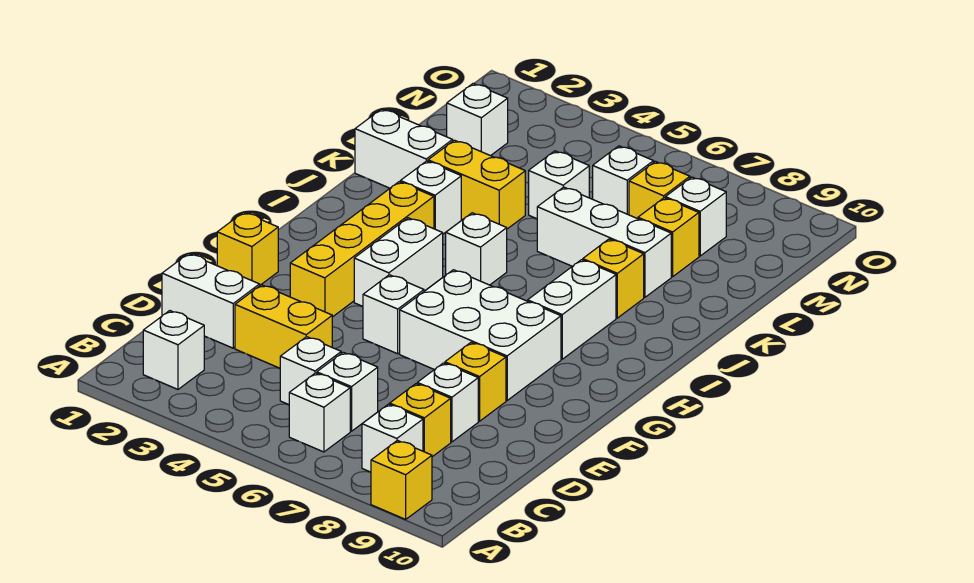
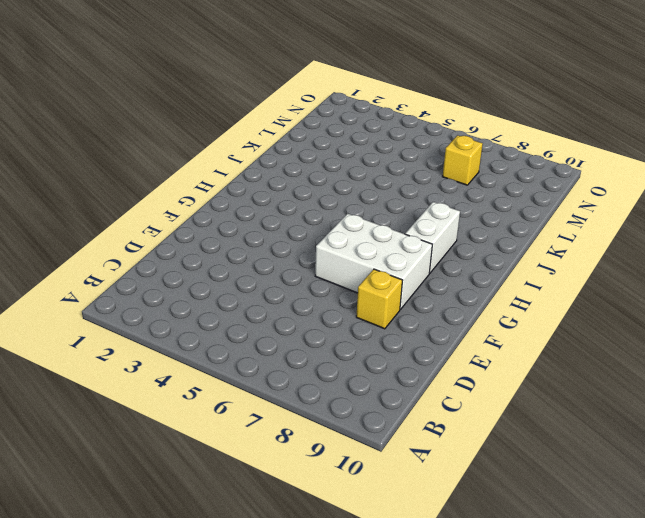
none -> yellow brick A9 level 1
none -> white brick B2 level 1
none -> white brick B6 level 1

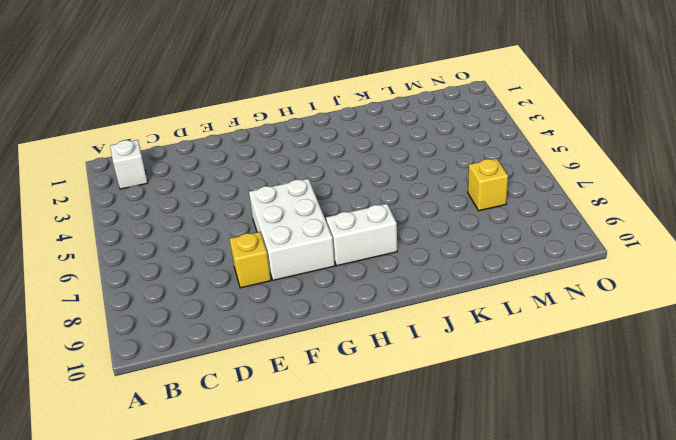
none -> yellow brick A9 level 1
none -> white brick B6 level 1
none -> white brick B8 level 1

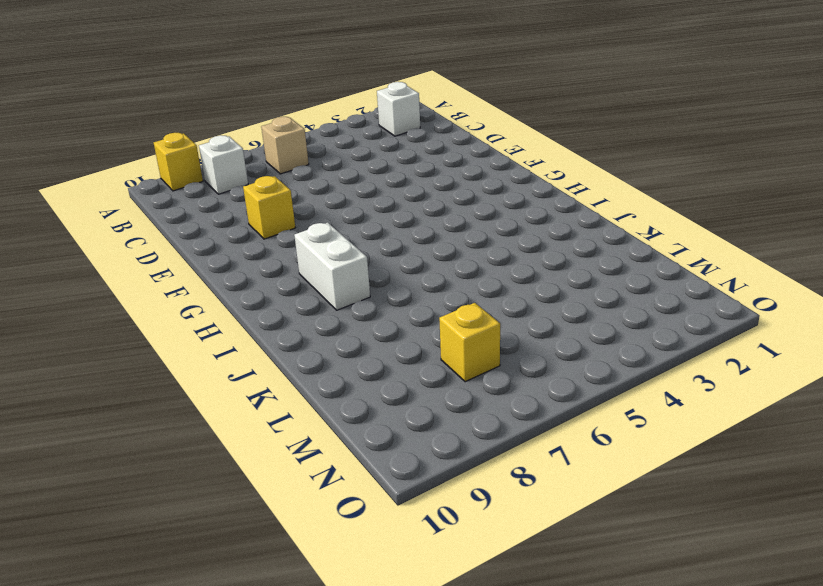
tan brick B6 level 1 -> white brick B6 level 1
none -> white brick C5 level 1
none -> white brick C6 level 1
none -> yellow brick C8 level 1

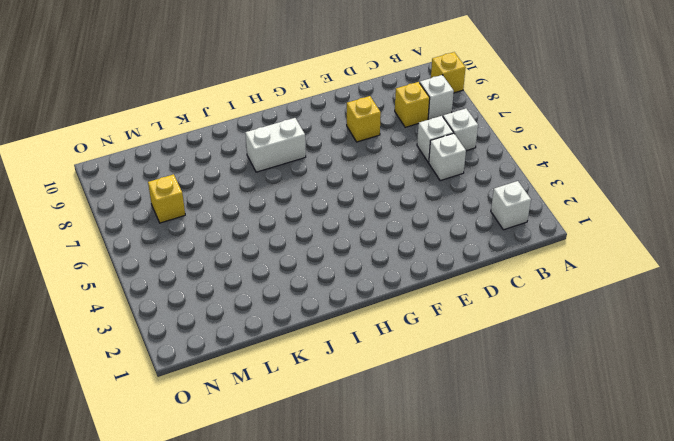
none -> white brick D1:D2 level 1
none -> yellow brick D3:D4 level 1
none -> white brick D8 level 1

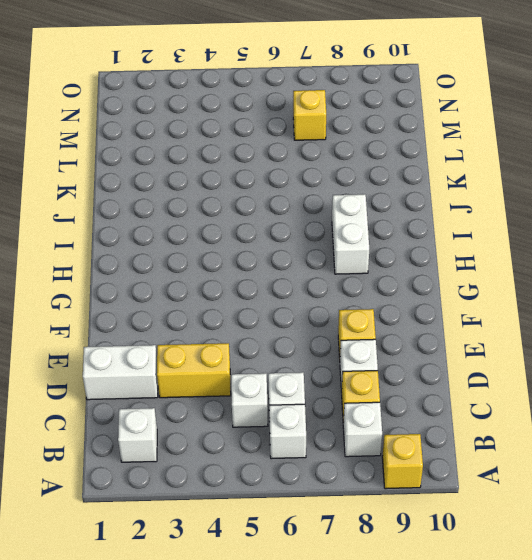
none -> yellow brick F1 level 1
none -> yellow brick F3:I3 level 1
none -> white brick F5 level 1

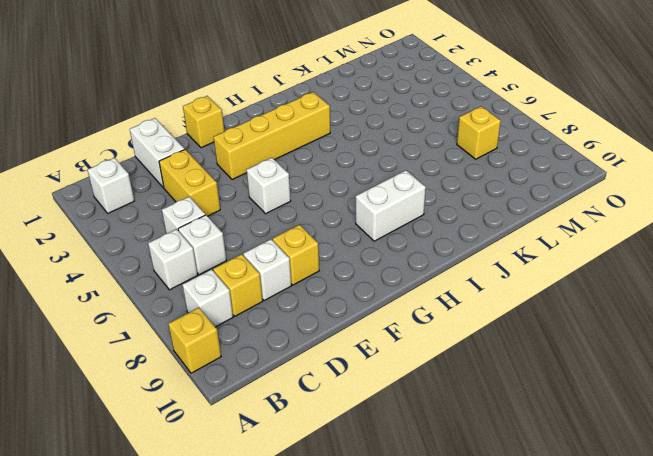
none -> white brick F6:G8 level 1
none -> white brick G4:H4 level 1
none -> white brick I5 level 1

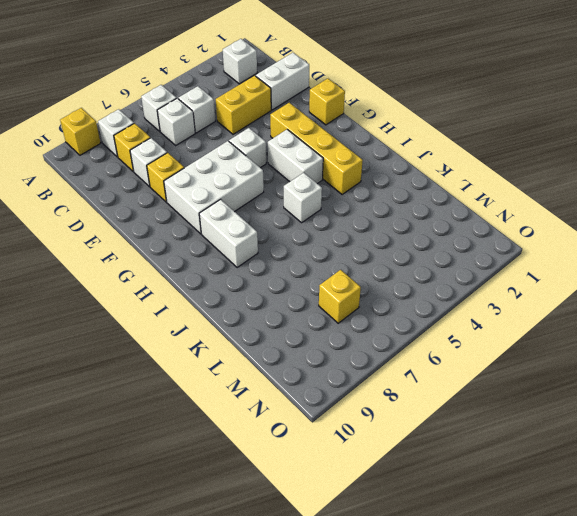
none -> white brick J3 level 1
none -> yellow brick J8 level 1
none -> white brick K1:K2 level 1

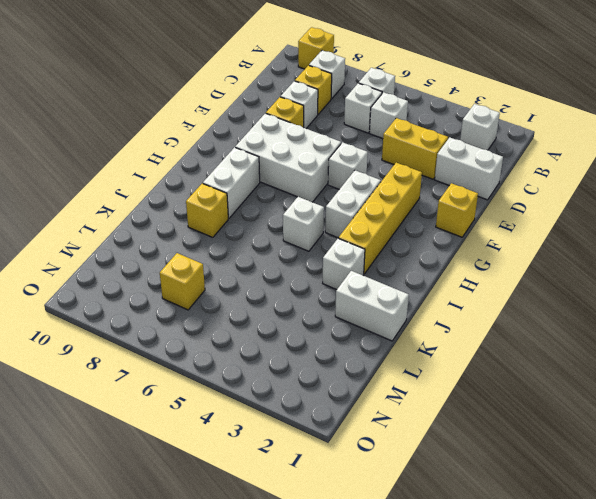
none -> yellow brick K3:K4 level 1
none -> white brick K6:K8 level 1
none -> white brick L5 level 1

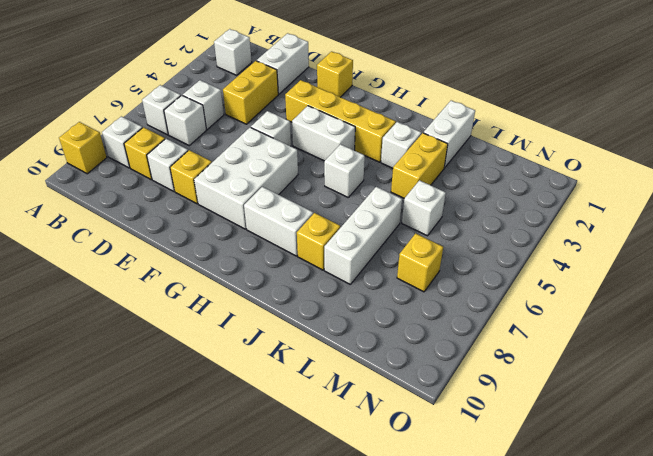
none -> yellow brick L8 level 1
none -> white brick M2 level 1
none -> white brick M6 level 1

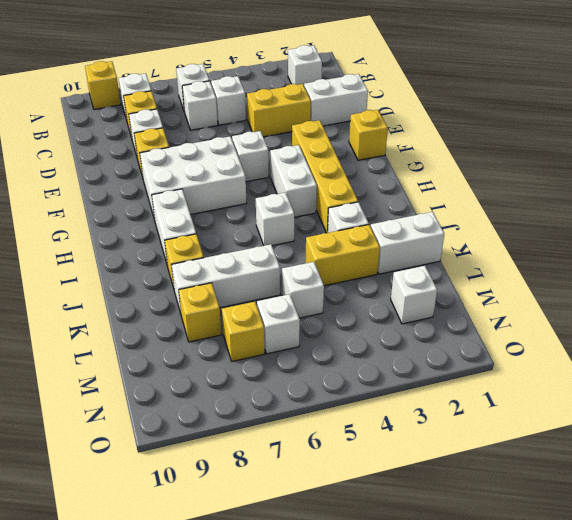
none -> white brick M8 level 1

